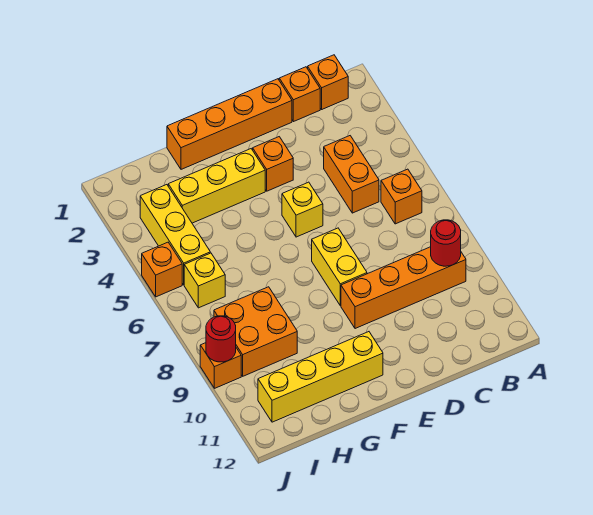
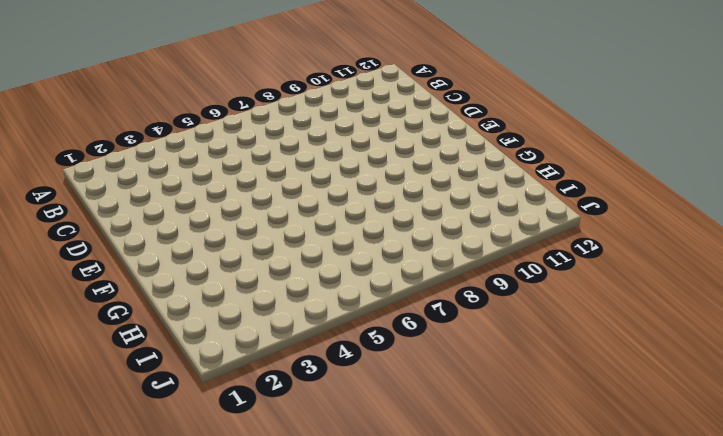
none -> orange brick B1 level 1
none -> orange brick B6 level 1
none -> orange brick B9:E9 level 1

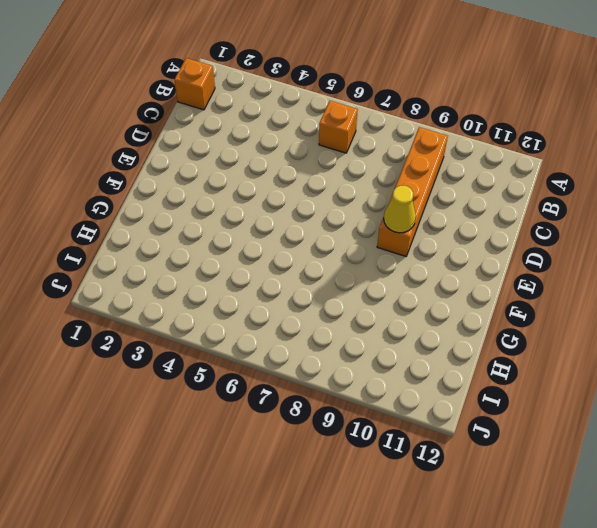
yellow cone E9 level 2 -> none
none -> orange brick C1 level 1
none -> orange brick C4:C5 level 1
none -> orange brick D1:G1 level 1

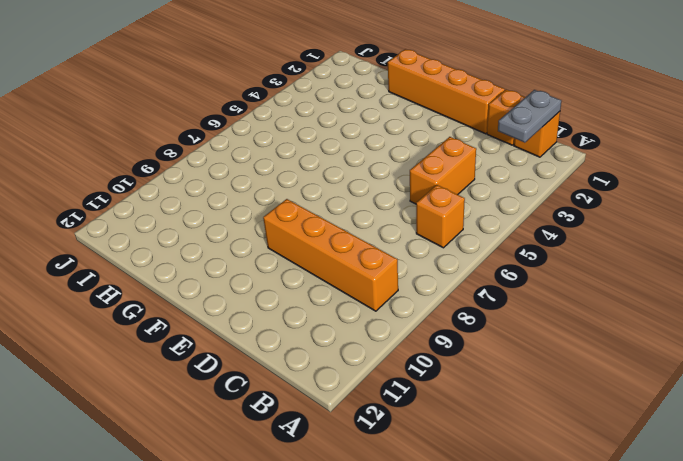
grey plate B1:B2 level 2 -> none
none -> orange brick E3 level 1
none -> yellow brick E5 level 1
none -> yellow brick E7:E8 level 1

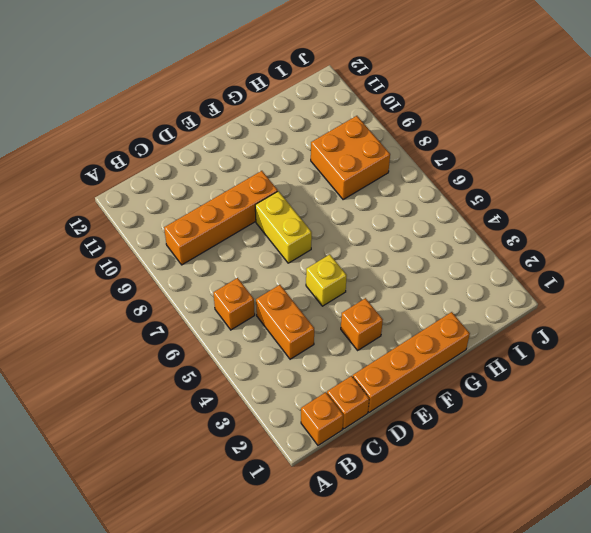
none -> yellow brick F3:H3 level 1
none -> yellow brick F11:I11 level 1
none -> yellow brick I3:I5 level 1

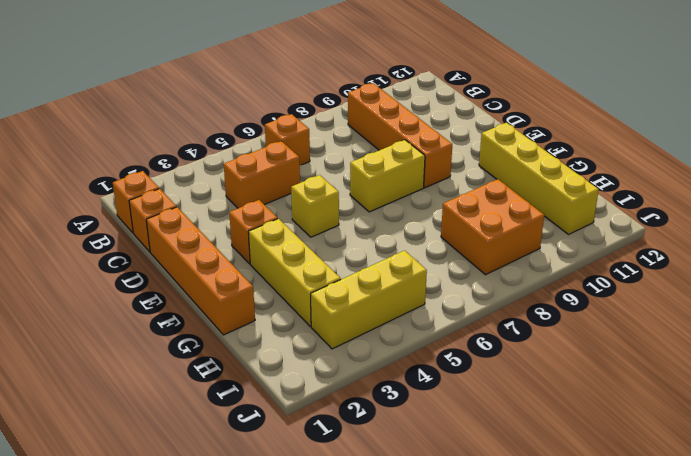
none -> yellow brick I6 level 1
none -> orange brick J5 level 1
none -> orange brick J9 level 1

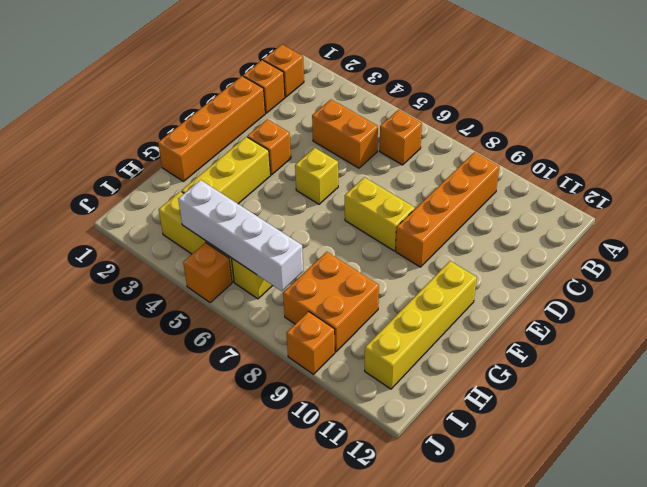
white brick I4:I7 level 2 -> none
none -> red round brick B9 level 2
none -> red round brick J9 level 2

